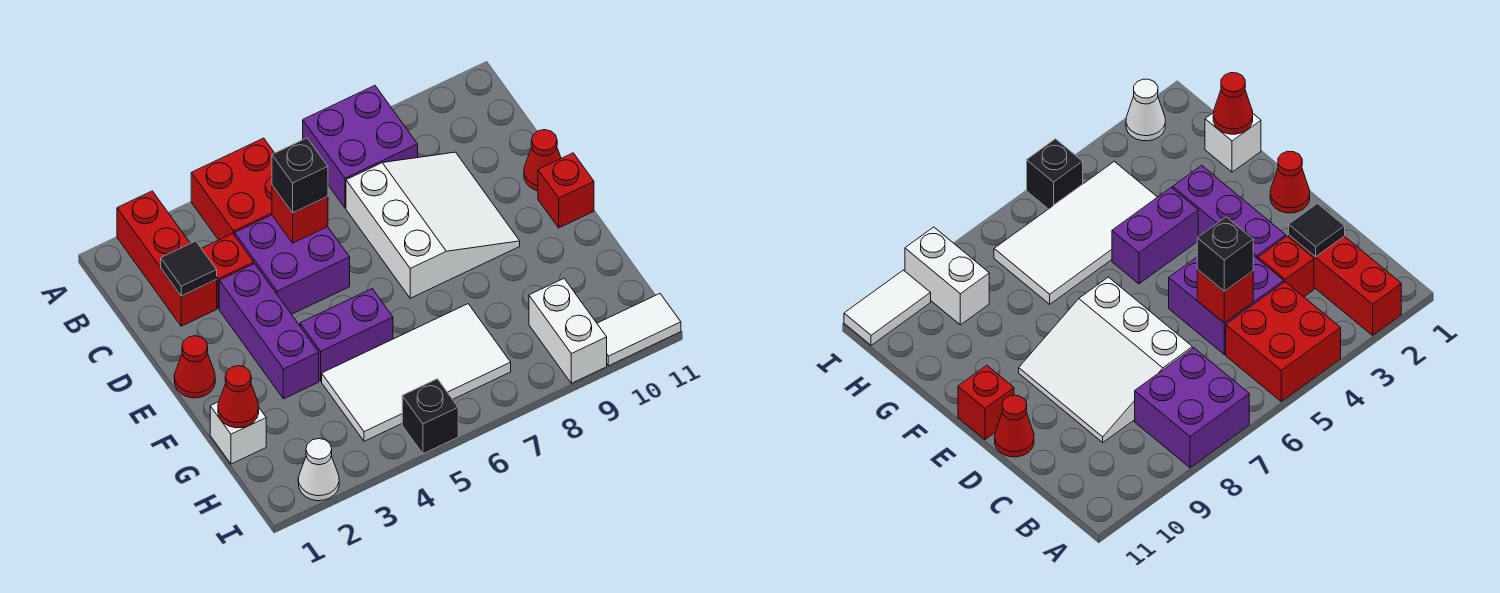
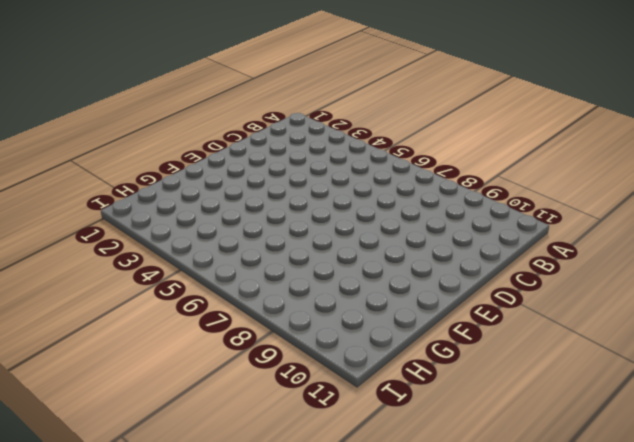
none -> red brick A2:C2 level 1
none -> red brick A4:B5 level 1
none -> purple brick A7:B8 level 1

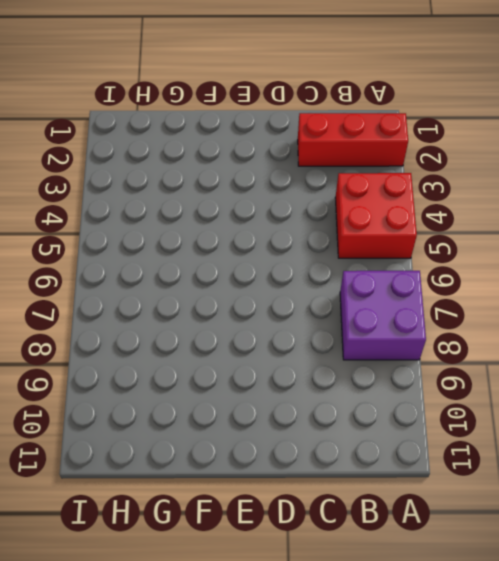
none -> red brick C3 level 1
none -> purple brick C4:D5 level 1
none -> white slope C7:E9 level 1 top 7

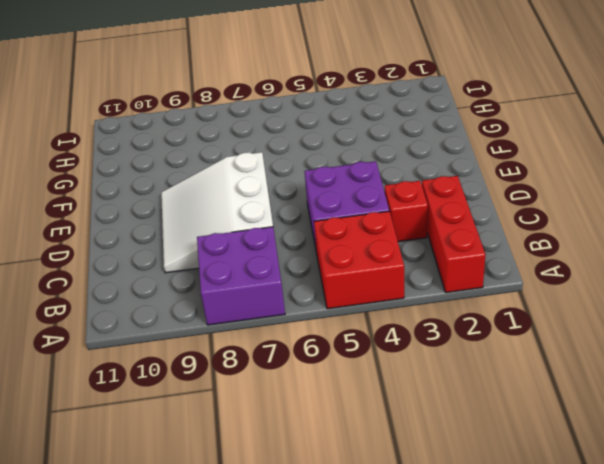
none -> purple brick D3:F3 level 1
none -> red cone D11 level 1
none -> red cone E1 level 1

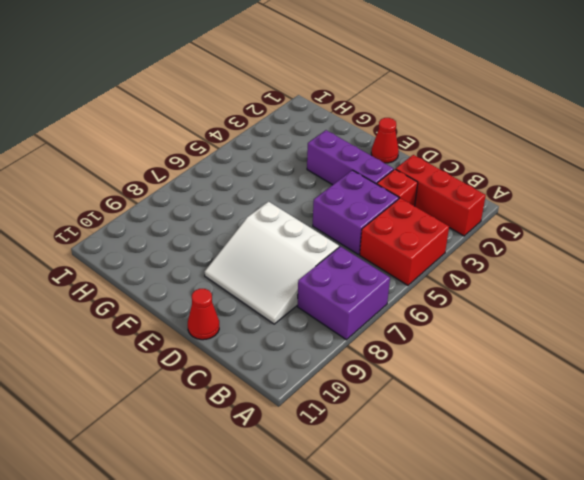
none -> red brick E11 level 1
none -> purple brick F4:F5 level 1
none -> white brick G1 level 1

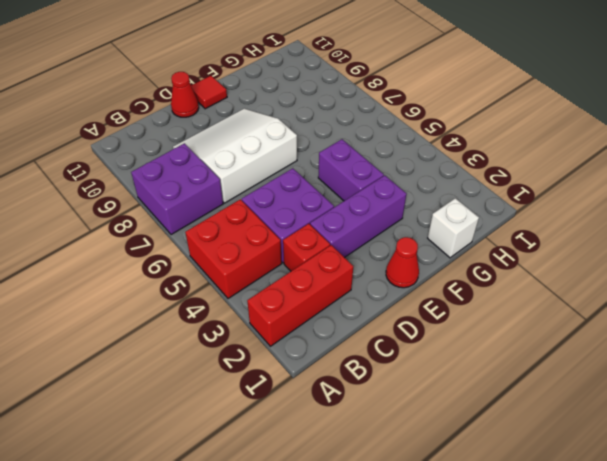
red tile E11 level 1 -> red brick E11 level 1
none -> white tile G4:H7 level 1
none -> white brick H9:I9 level 1
none -> white cone I2 level 1

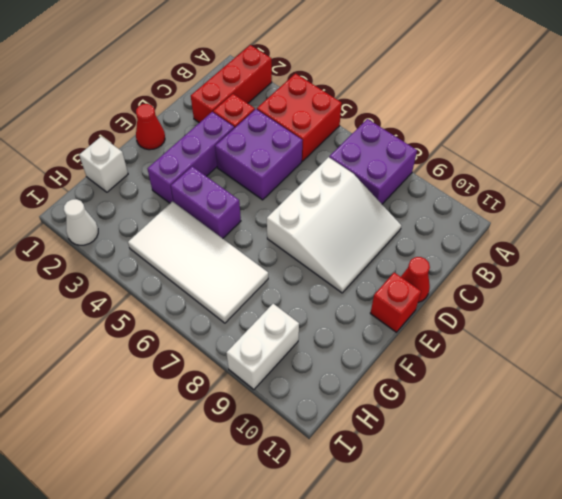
none -> black brick I5 level 1
none -> white tile I10:I11 level 1
none -> black tile C2 level 2

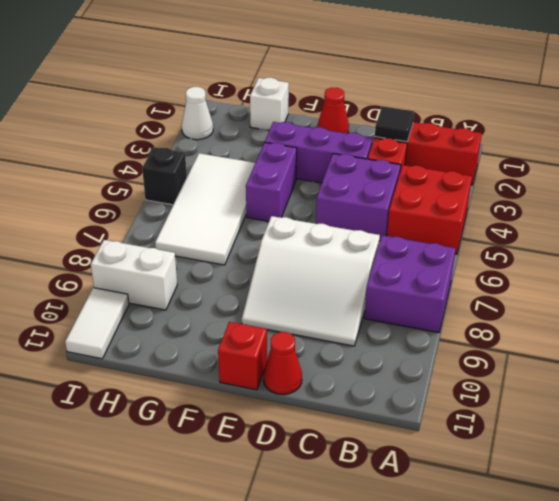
none -> red brick C5 level 2
none -> red cone G1 level 2
none -> black brick C5 level 3

